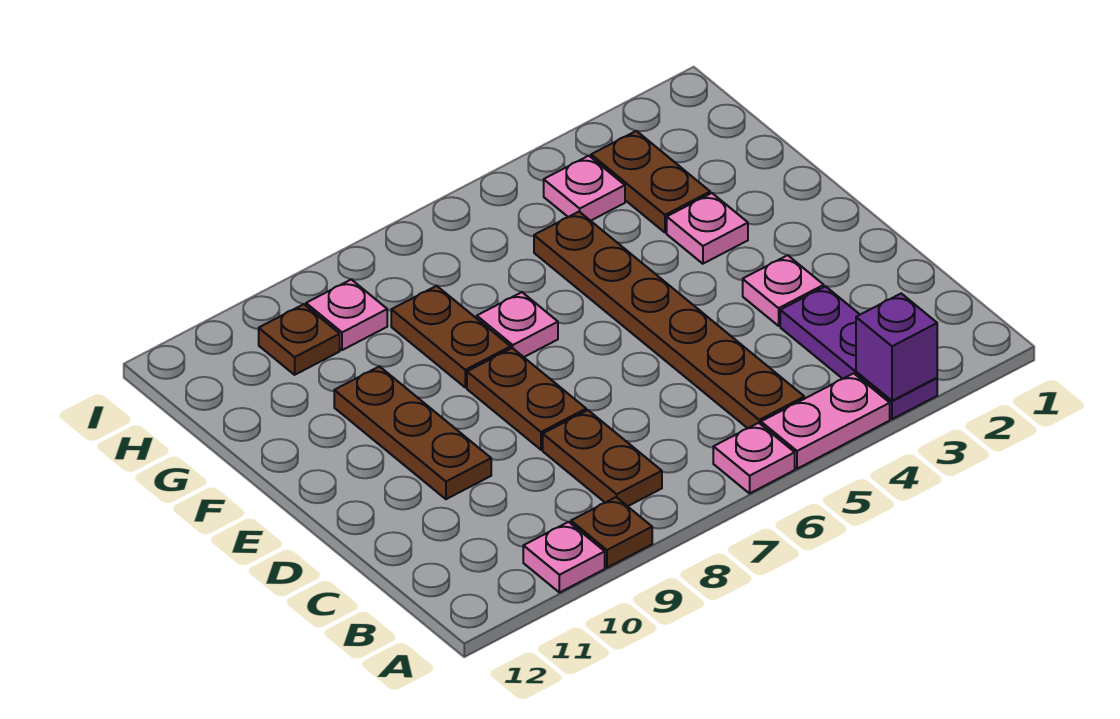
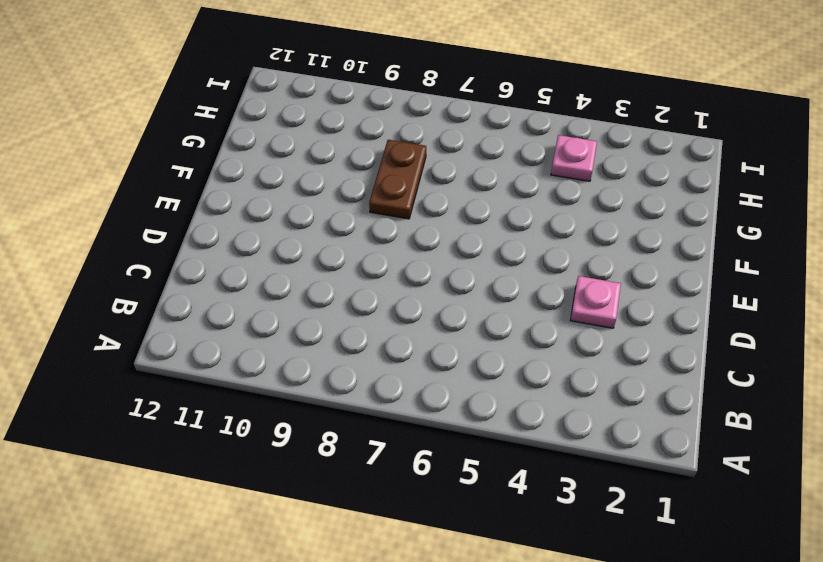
none -> purple plate A3:C3 level 1
none -> pink plate A4:A5 level 1
none -> pink plate A6 level 1

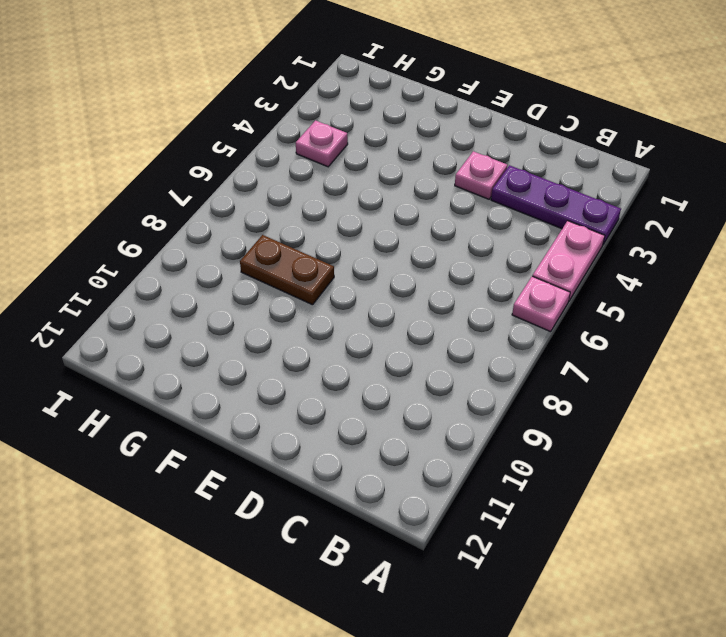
none -> brown plate A9 level 1
none -> pink plate A10 level 1
none -> brown plate B5:G5 level 1

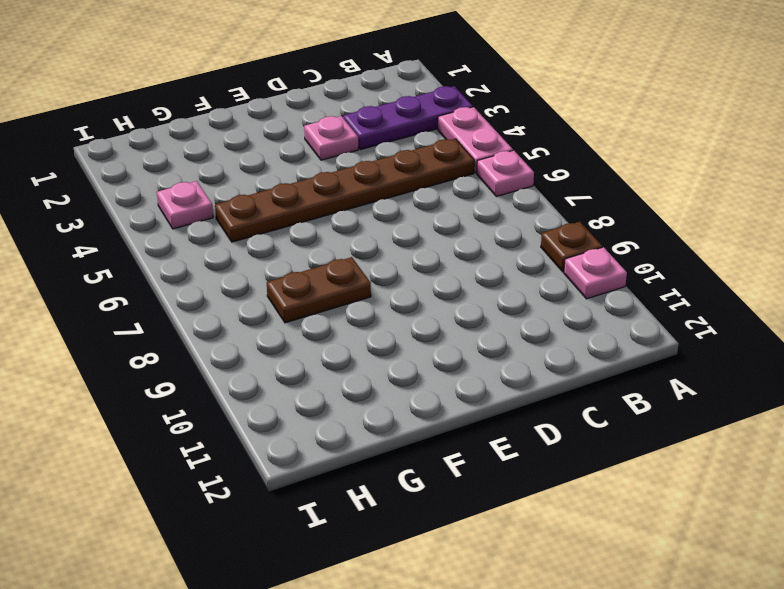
none -> brown plate B8:C8 level 1
none -> brown plate D8:E8 level 1
none -> brown plate D10:F10 level 1

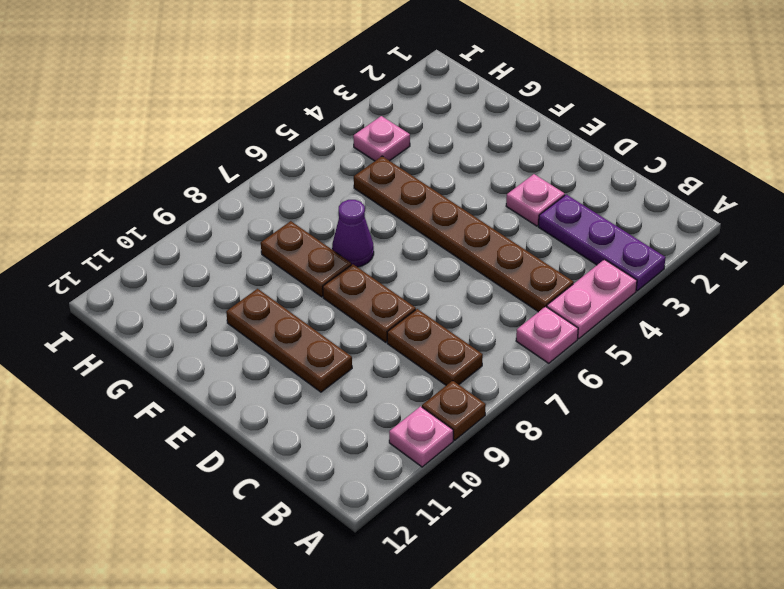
purple cone F7 level 1 -> pink plate F7 level 1
none -> pink plate F3 level 1
none -> brown plate G3:H3 level 1
none -> pink plate H9 level 1

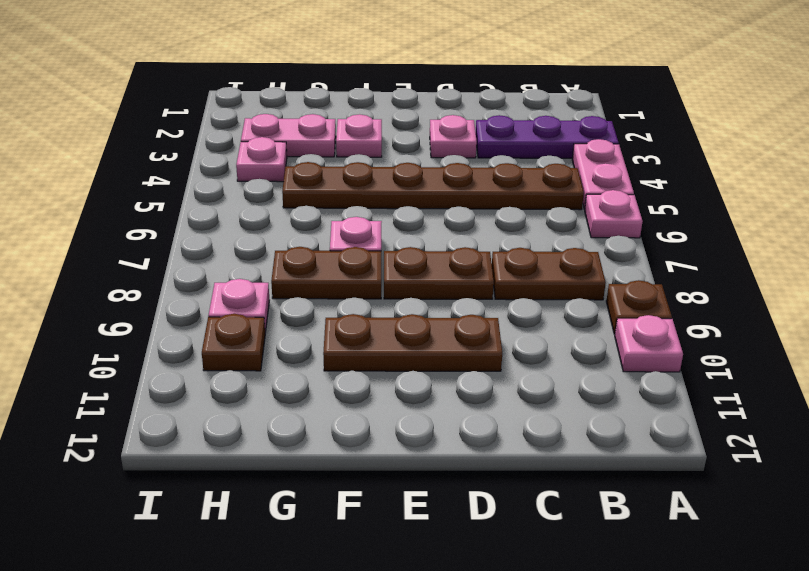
pink plate G3:H3 level 1 -> brown plate G3:H3 level 1
none -> purple brick A3 level 2

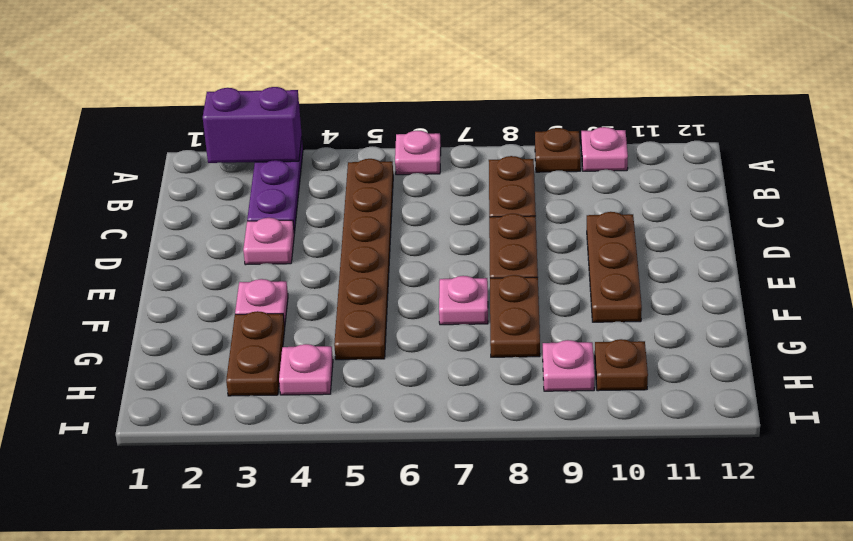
purple brick A2:A3 level 2 -> purple brick A3 level 2
none -> pink plate A4:A5 level 1

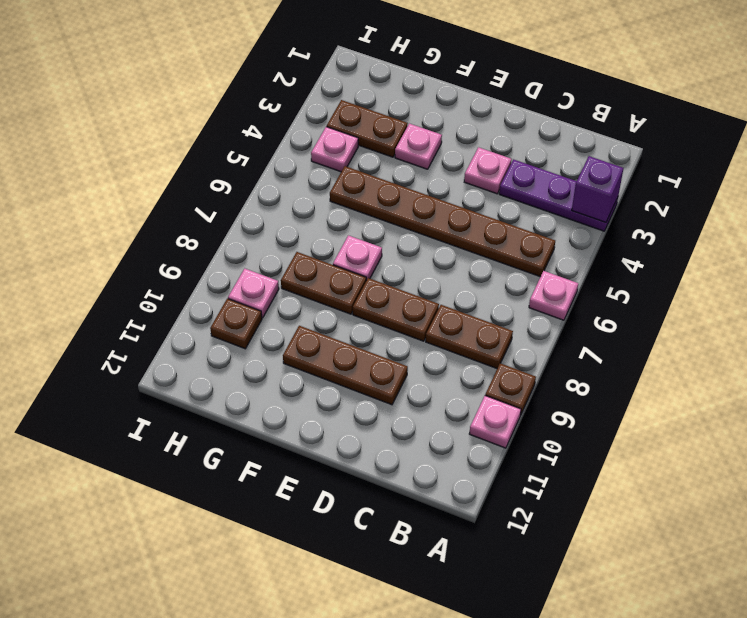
none -> pink plate A4:A5 level 1

